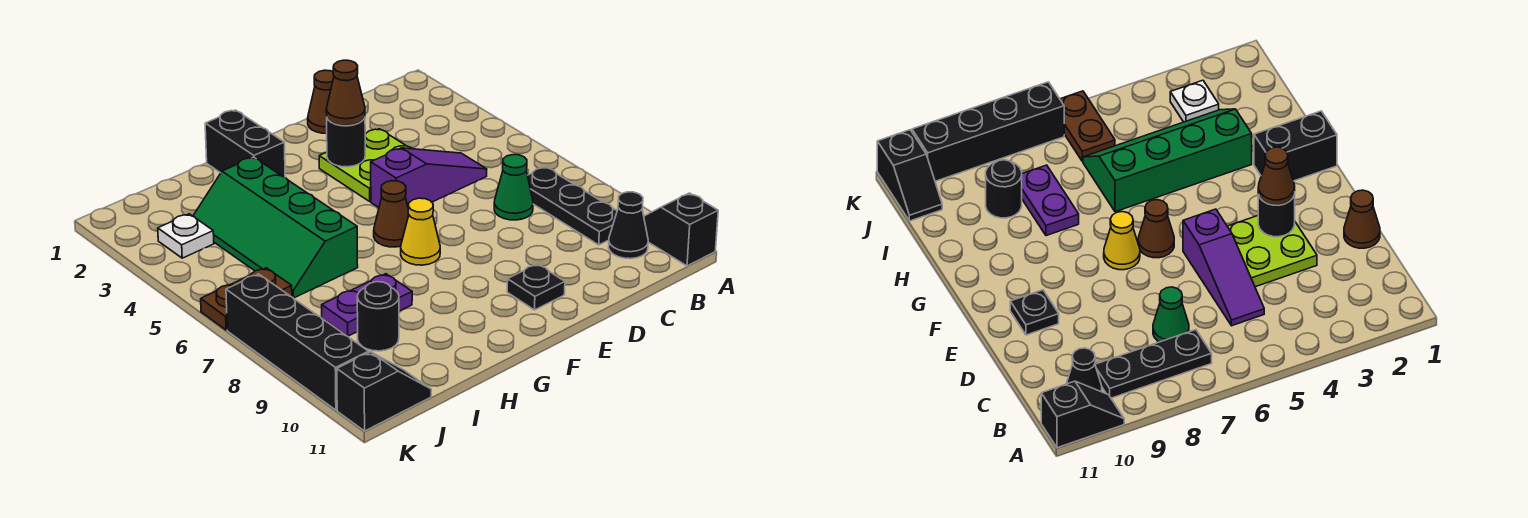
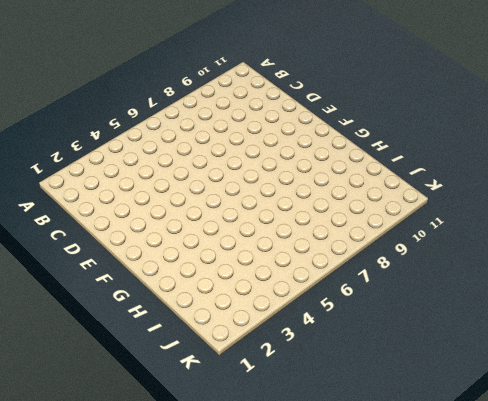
none -> black slope A10:A11 level 1 top 11
none -> black plate B7:B9 level 1
none -> black cone B10 level 1

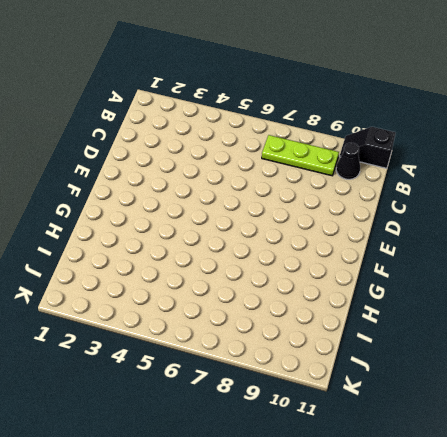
lime plate B7:B9 level 1 -> black plate B7:B9 level 1
none -> purple slope C5:E5 level 1 top E
none -> green cone C7 level 1
none -> brown cone D1 level 1

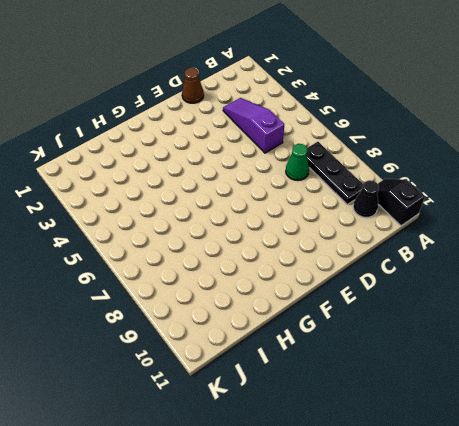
purple slope C3:C5 level 1 top 5 -> purple slope C5:E5 level 1 top E
none -> lime plate D3:E4 level 1
none -> black plate E10 level 1
none -> brown cone F6 level 1

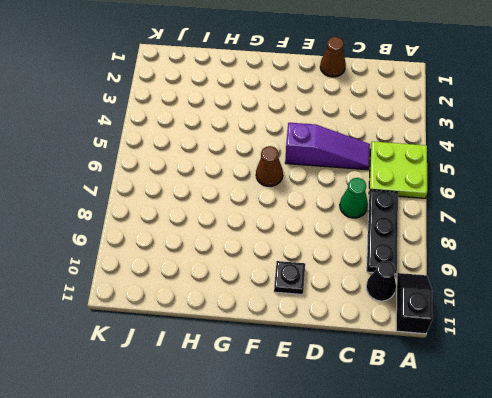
lime plate A5:B6 level 1 -> lime plate D3:E4 level 1
none -> yellow cone F7 level 1
none -> black brick G1:G2 level 1
none -> green slope H3:I6 level 1 top H

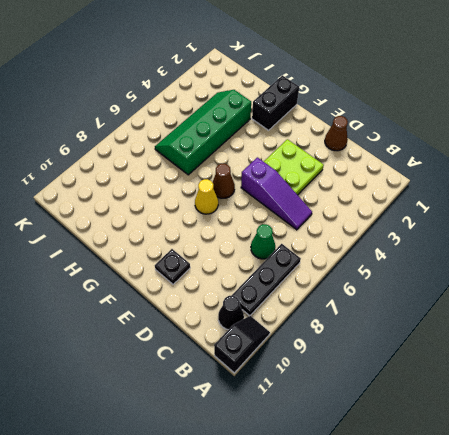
none -> purple plate H8:I8 level 1
none -> black round brick I9 level 1
none -> white plate J3 level 1

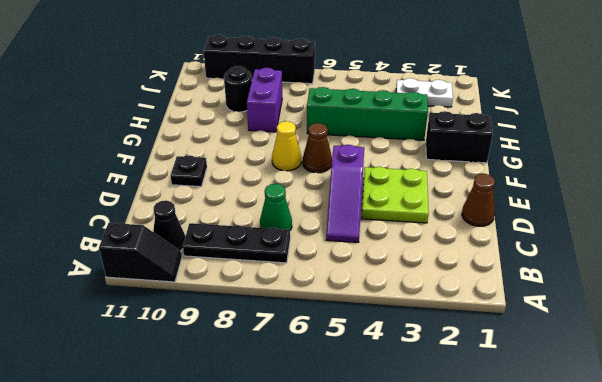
purple brick H8:I8 level 1 -> purple plate H8:I8 level 1
white plate J2:J3 level 1 -> white plate J3 level 1
none -> brown plate J6:K6 level 1
none -> black slope J11:K11 level 1 top K
none -> black round brick E3 level 2

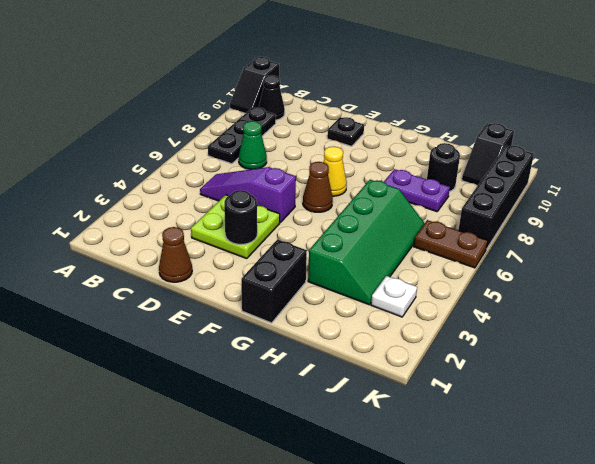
black slope J10:J11 level 1 top 11 -> black slope J11:K11 level 1 top K
none -> brown cone E3 level 3

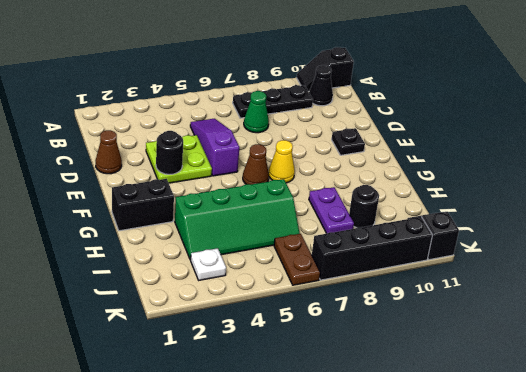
none -> brown cone E3 level 3

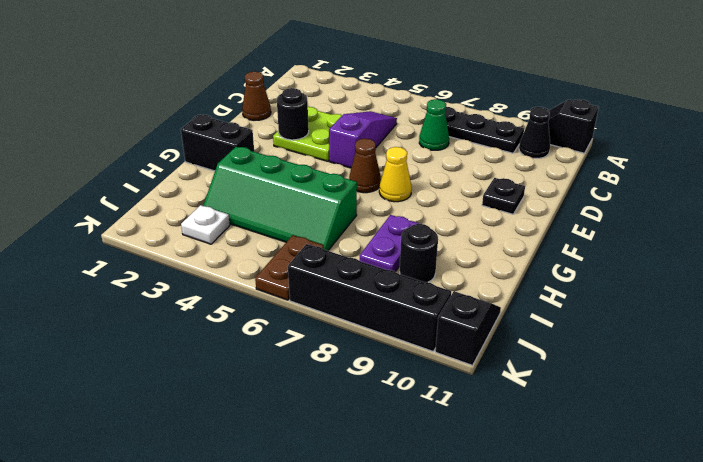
none -> brown cone E3 level 3

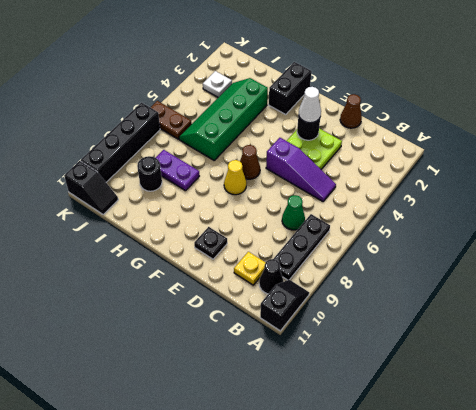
yellow plate C10 level 1 -> none
white cone E3 level 3 -> brown cone E3 level 3

